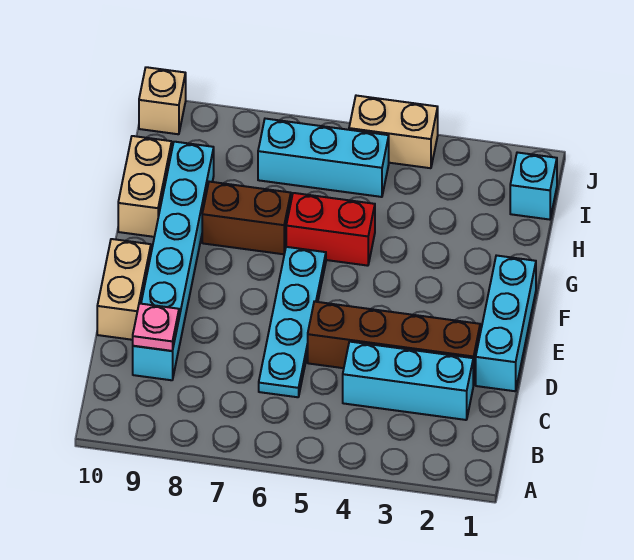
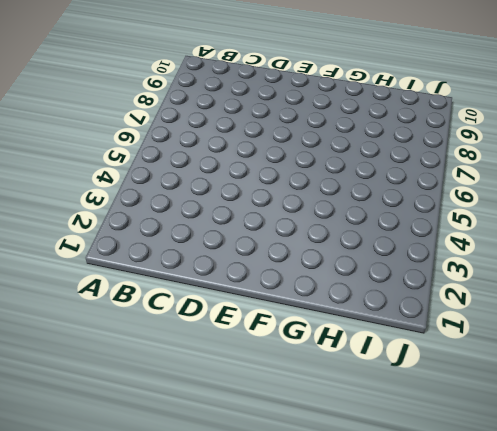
none -> cyan brick C2:C4 level 1
none -> cyan plate C6:F6 level 1
none -> cyan brick C9:H9 level 1

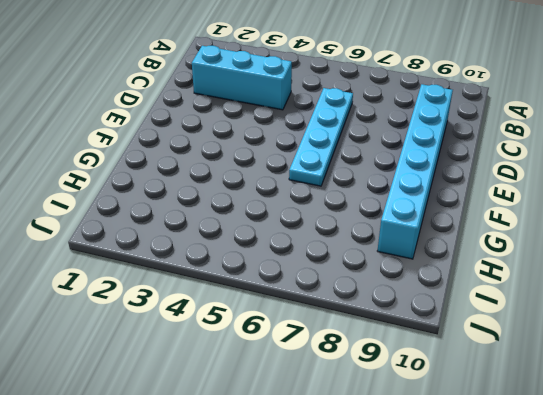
none -> cyan brick D1:F1 level 1
none -> brown brick D2:D5 level 1
none -> tan brick D10:E10 level 1

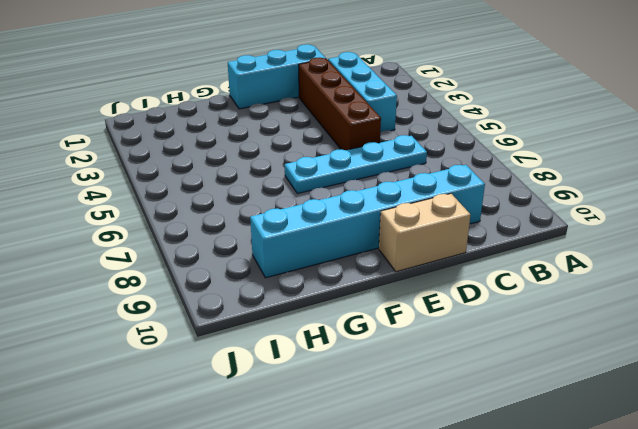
none -> red brick G5:G6 level 1
none -> brown brick G7:G8 level 1
none -> tan brick G10:H10 level 1

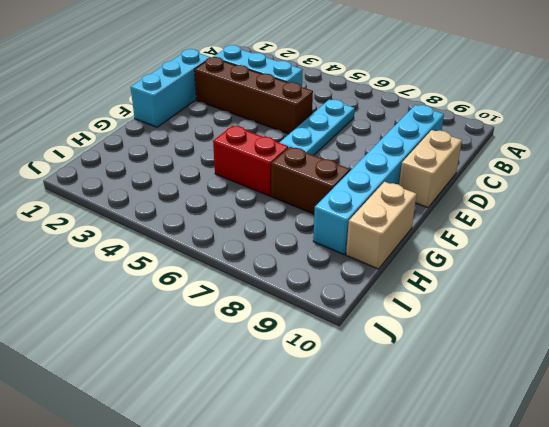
none -> cyan brick I1 level 1
none -> cyan brick I5:I7 level 1
none -> tan brick J4:J5 level 1

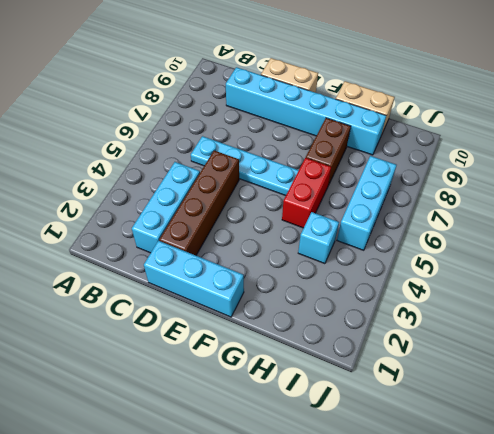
cyan brick H4 level 1 -> cyan brick I1 level 1
none -> tan brick J4:J5 level 1
none -> tan brick J10 level 1
none -> pink plate C9 level 2

